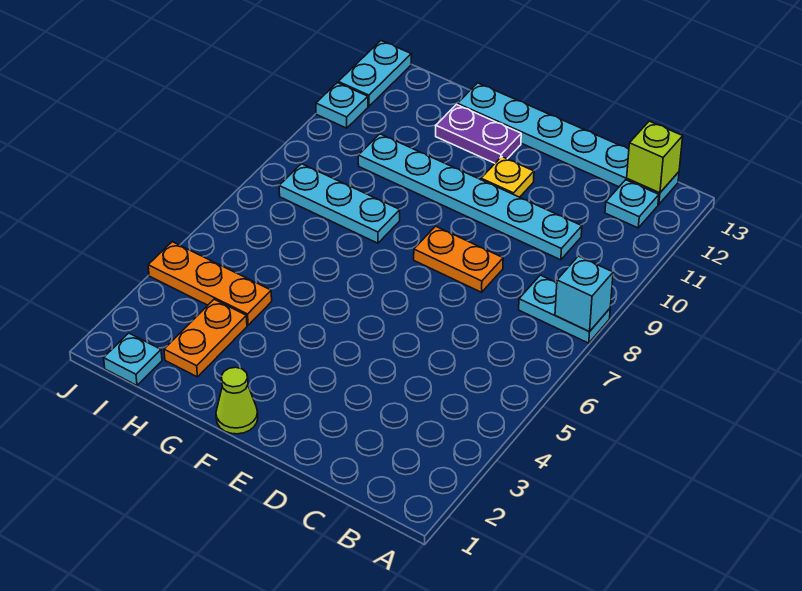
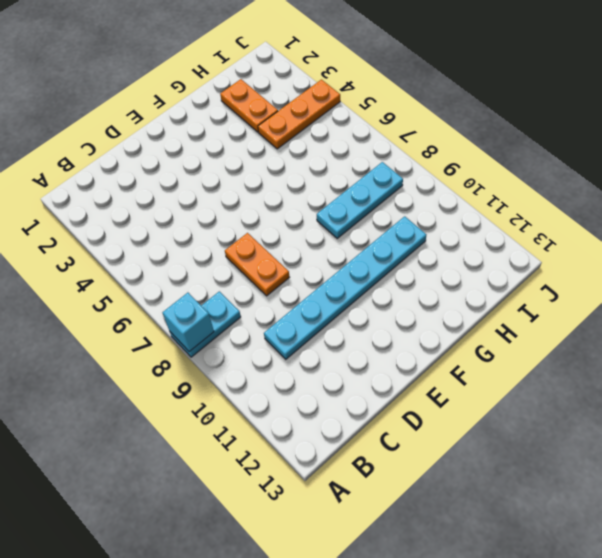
orange plate D7:D8 level 1 -> orange plate D8:E8 level 1
none -> cyan plate B12 level 1
none -> cyan plate B13:G13 level 1
none -> yellow plate E11 level 1

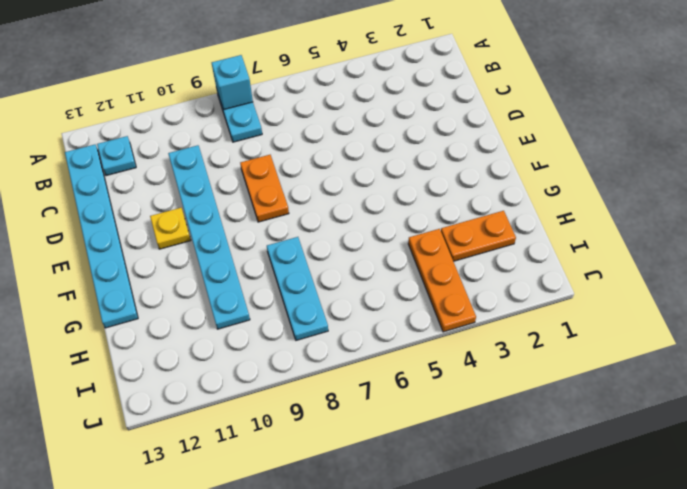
none -> lime cone F1 level 1
none -> purple plate F12:G12 level 1
none -> cyan plate I1 level 1

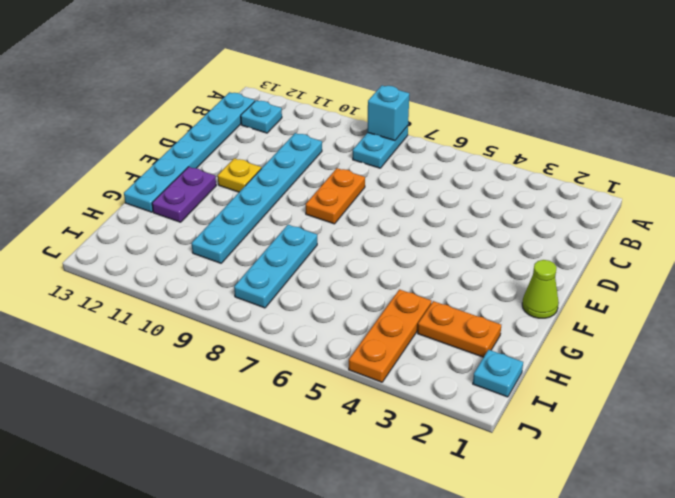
none -> cyan plate J11 level 1
none -> cyan plate J12:J13 level 1
none -> lime brick B13 level 2

